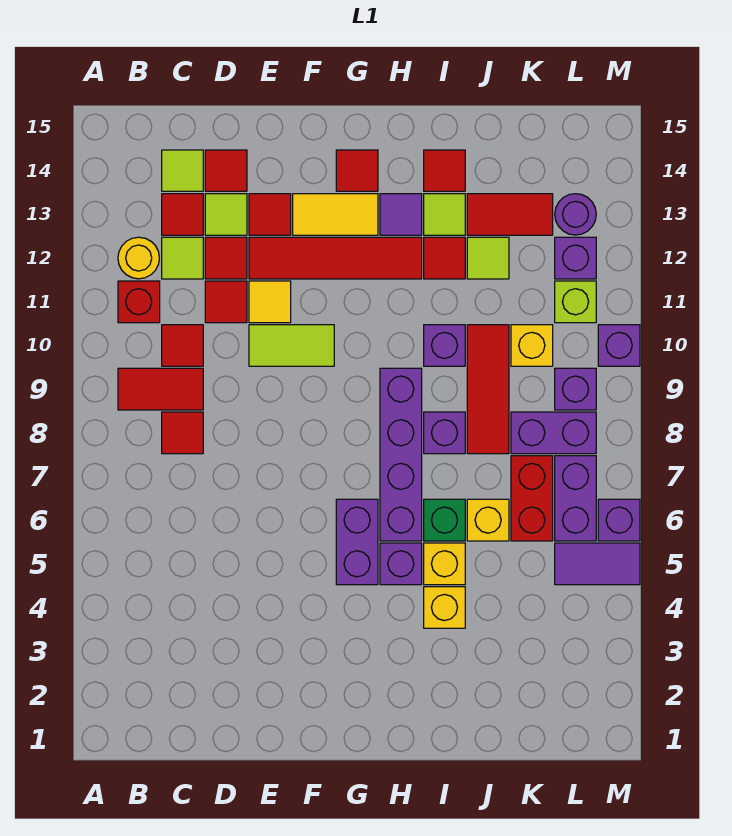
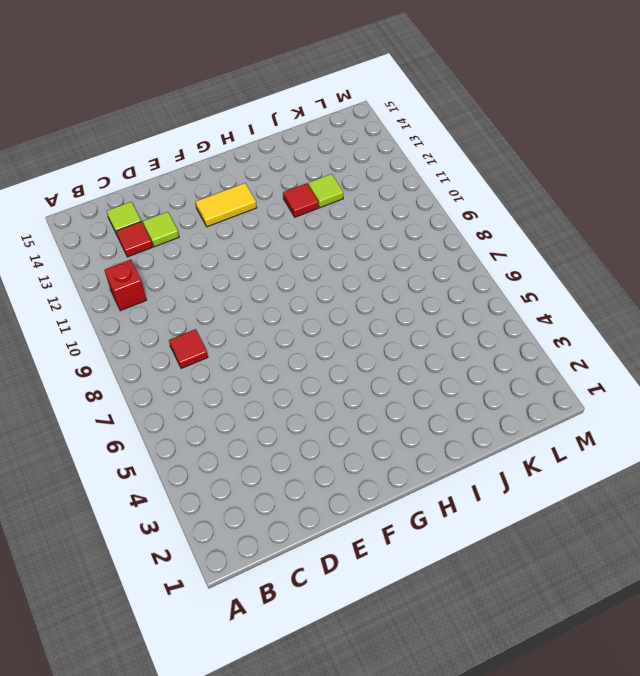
none -> red tile B9:C9 level 1
none -> yellow round brick B12 level 1
none -> red tile C10 level 1
none -> lime tile C12 level 1

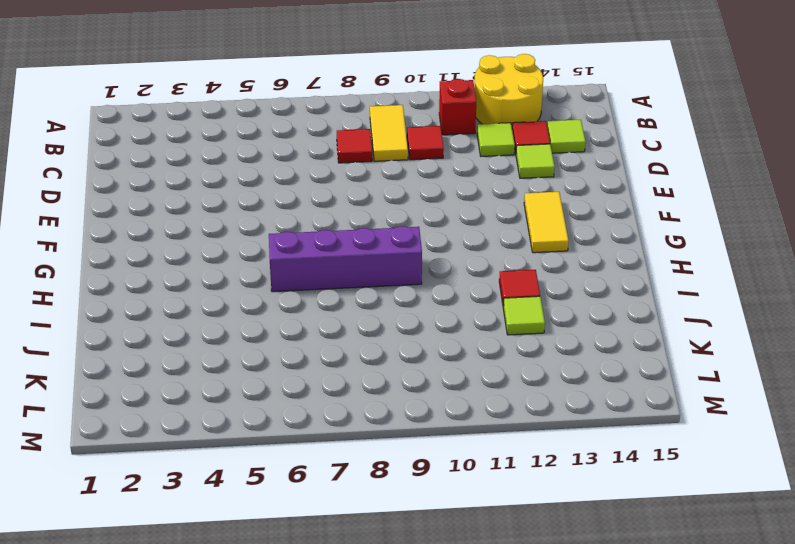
yellow round brick A12:B13 level 1 -> yellow round brick B12 level 1
yellow tile B9:C9 level 1 -> red tile B9:C9 level 1
none -> red tile D11 level 1
none -> red tile D12 level 1
none -> red tile D14 level 1
none -> lime tile E10:F10 level 1

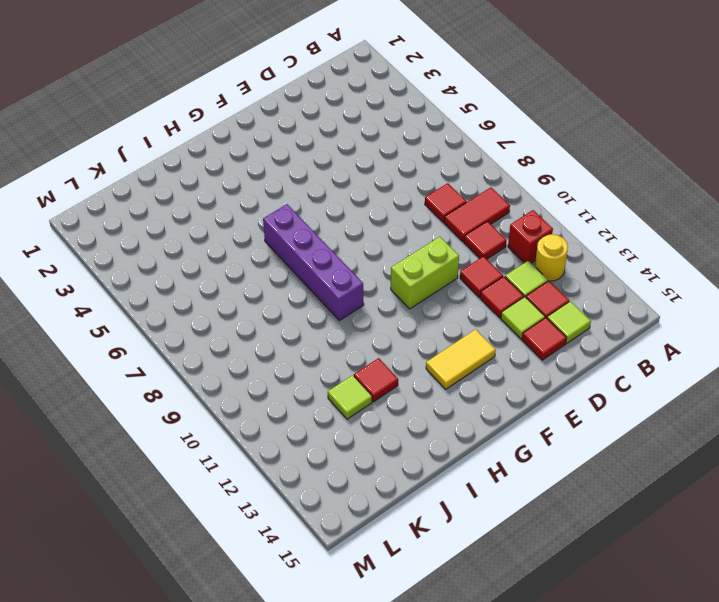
lime brick E10:F10 level 1 -> lime tile E10:F10 level 1
none -> yellow tile E11 level 1
none -> red tile E12:H12 level 1
none -> red tile E13 level 1
none -> purple brick G5:G6 level 1

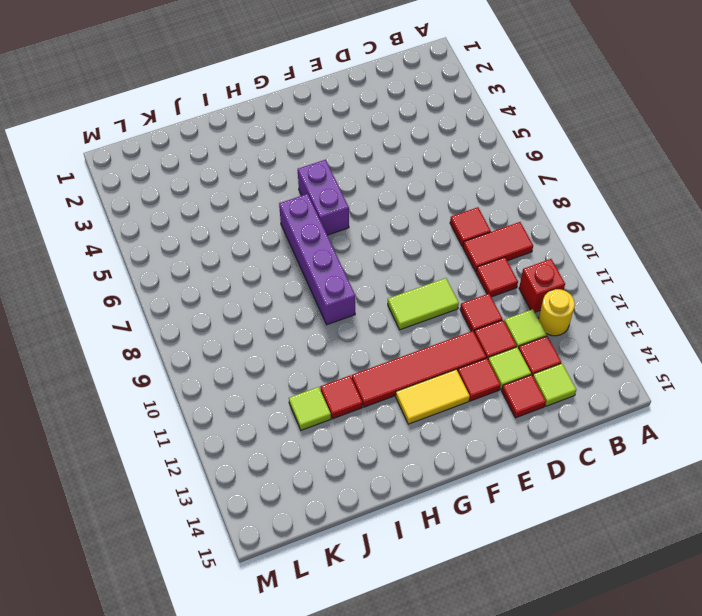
none -> yellow tile E11 level 1
none -> red tile G14 level 1
none -> purple brick H5 level 1
none -> purple tile H13 level 1

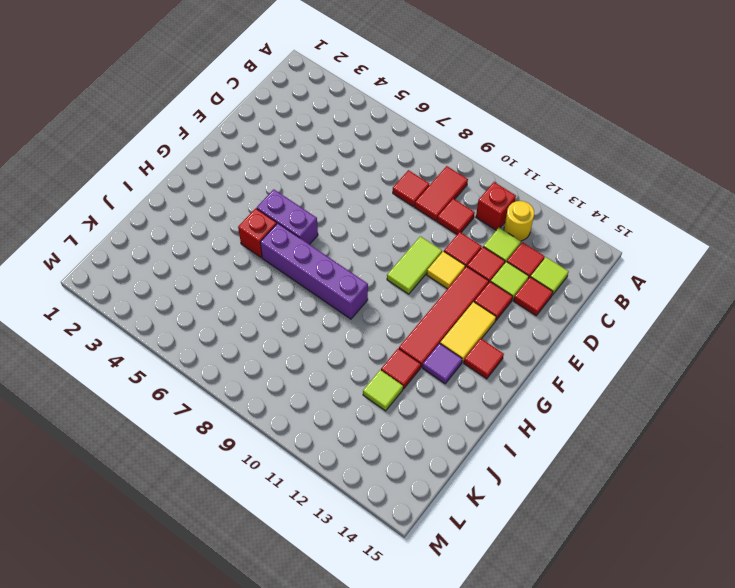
red brick H5 level 1 -> purple brick H5 level 1
none -> yellow brick I4 level 1
none -> yellow brick I5 level 1
none -> green brick I6 level 1
none -> purple brick I8 level 1

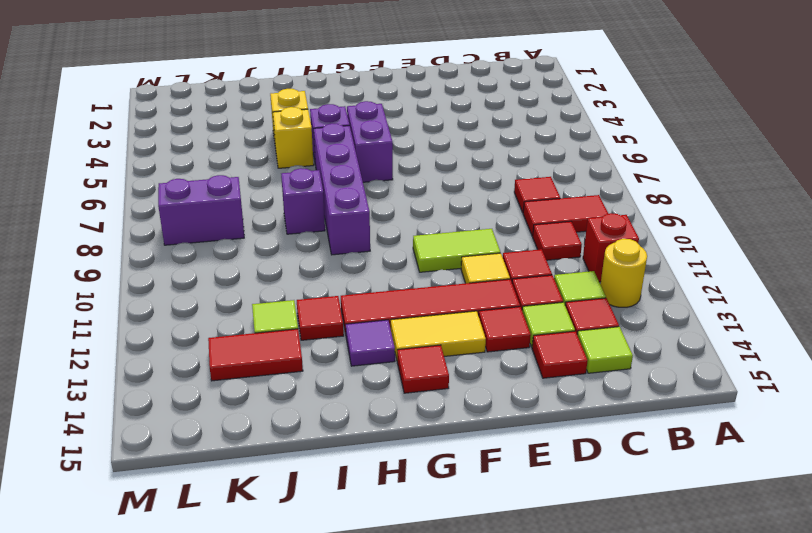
none -> green brick I6 level 1
none -> purple brick I10 level 1
none -> lime tile I13 level 1
none -> red tile I14 level 1

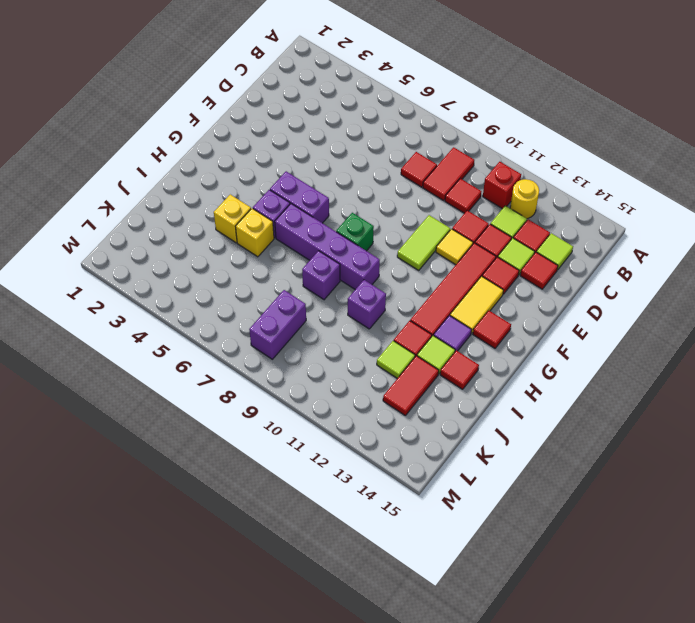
green brick G8 level 1 -> green brick I6 level 1
none -> yellow brick J6 level 1
none -> red tile J8:J10 level 1
none -> red brick K6:K7 level 1
none -> yellow brick K10 level 1

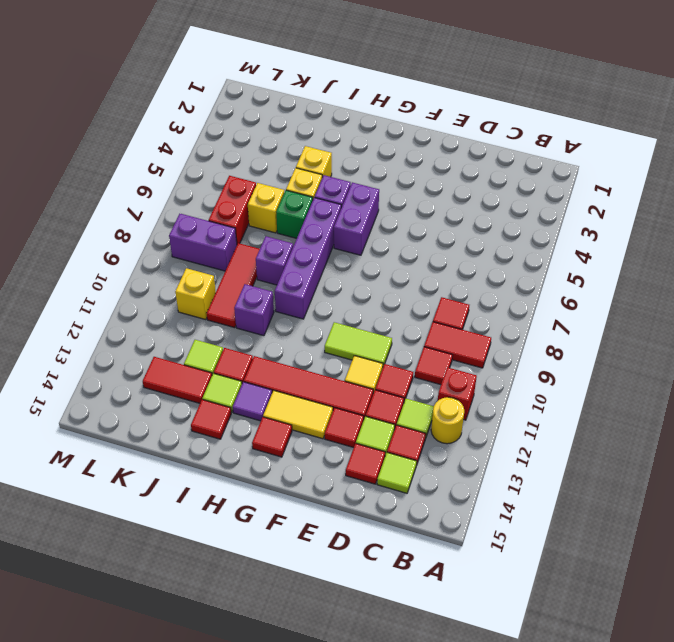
none -> purple tile L5:M5 level 1
none -> purple brick L6:L7 level 1
none -> purple brick L9 level 1
none -> lime brick L11 level 1

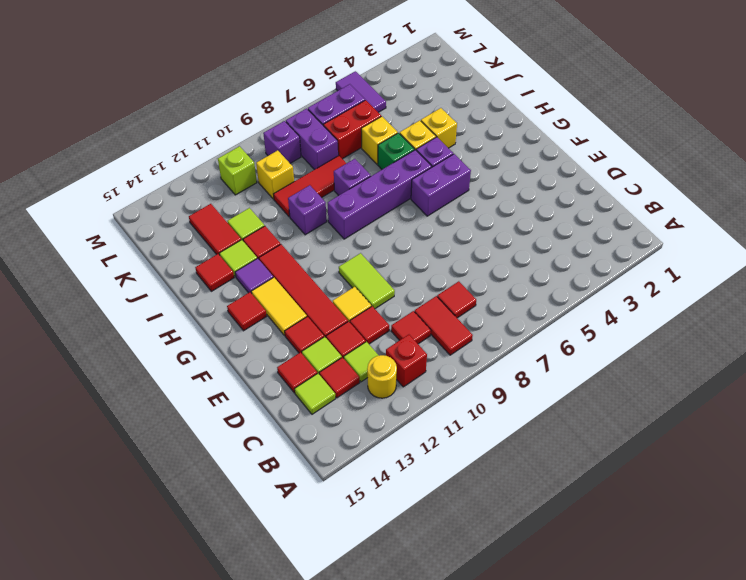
none -> purple brick L12 level 1
none -> purple round brick L13 level 1
none -> purple brick M6 level 1
none -> purple brick M10 level 1

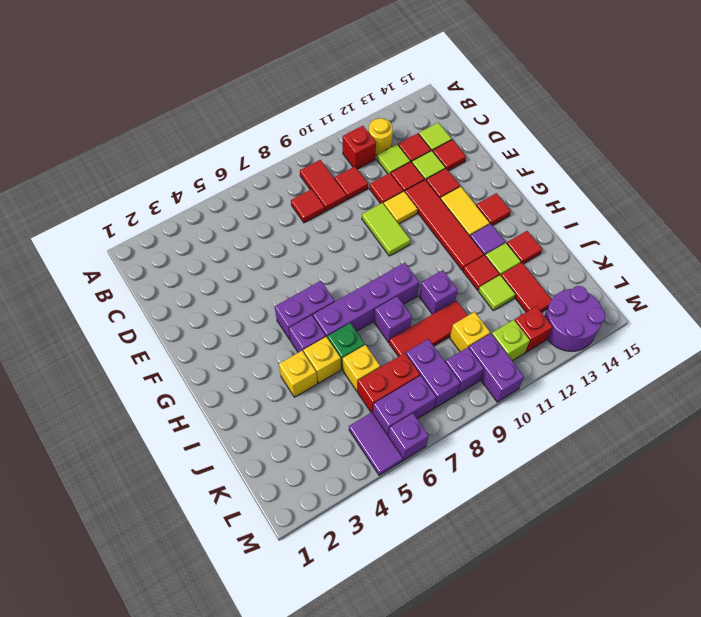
purple brick L10:M10 level 1 -> purple brick M10 level 1
red brick L12 level 1 -> purple brick L12 level 1
purple round brick L13:M14 level 1 -> purple round brick L13 level 1

